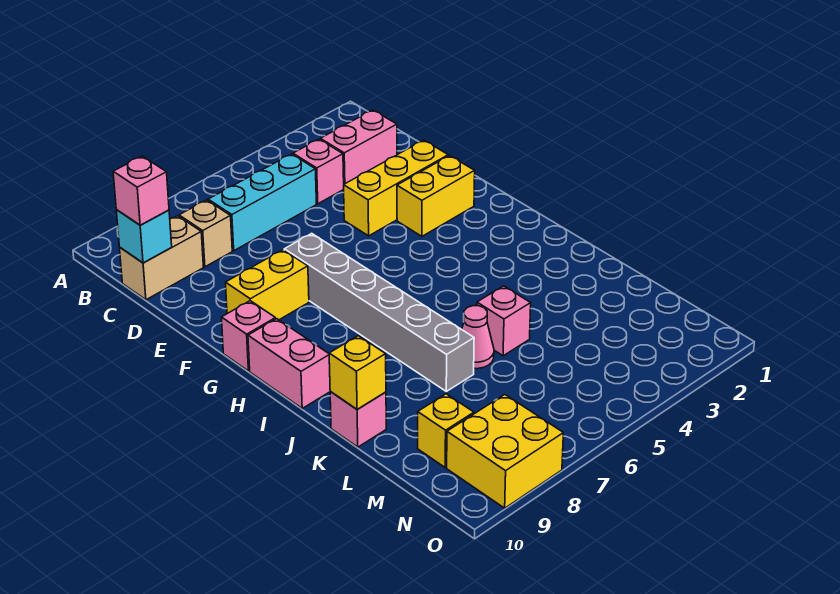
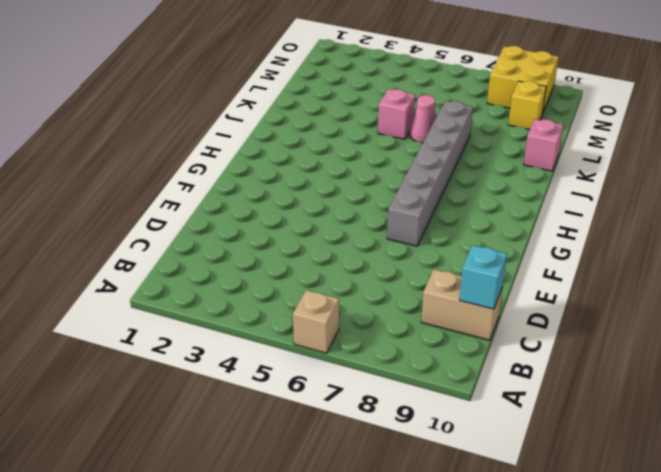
tan brick A6 level 1 -> tan brick C8 level 1
none -> pink brick C2:C3 level 1
none -> pink brick C4 level 1
none -> cyan brick C5:C7 level 1

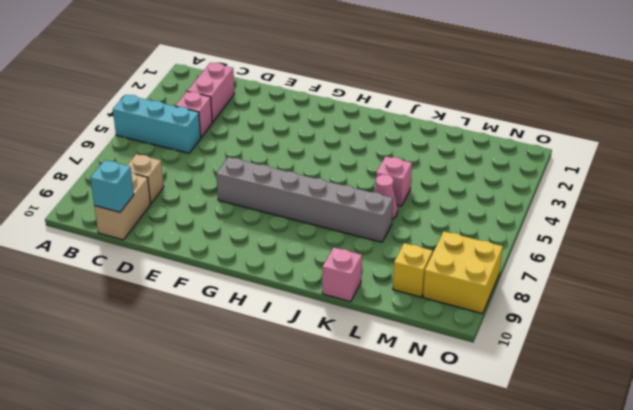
cyan brick A5:C5 level 1 -> cyan brick C5:C7 level 1
none -> yellow brick E2:E4 level 1
none -> yellow brick F2:F3 level 1
none -> yellow brick F8:F9 level 1

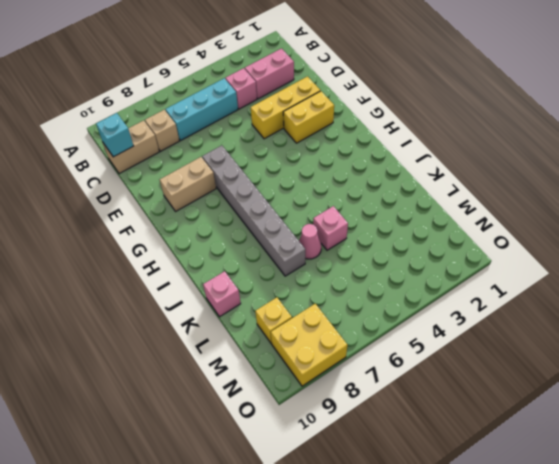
tan brick F8:F9 level 1 -> yellow brick F8:F9 level 1
none -> pink brick G10 level 1
none -> pink brick H10:I10 level 1
none -> yellow brick K10 level 2

